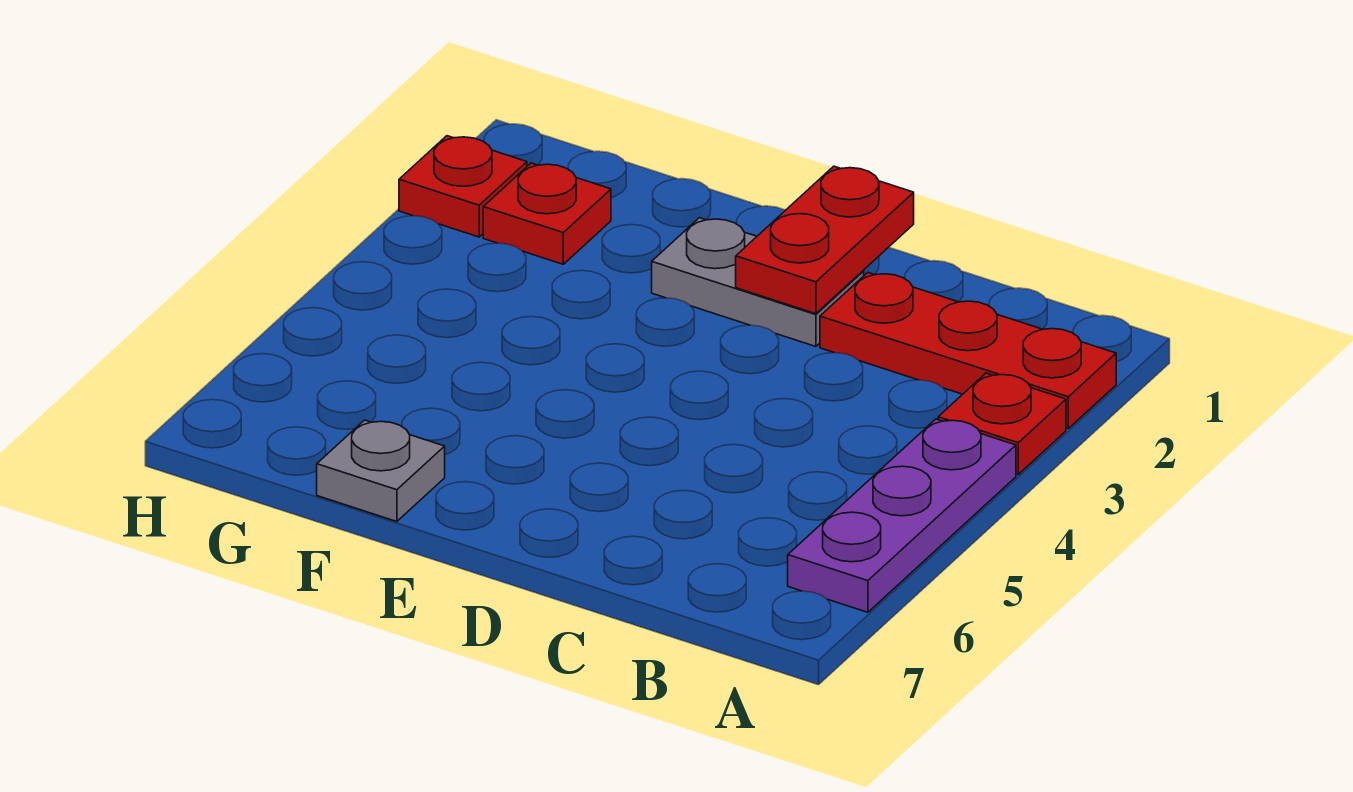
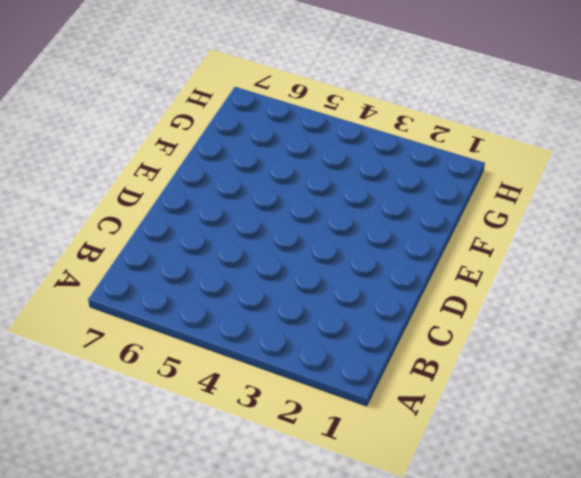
none -> red plate A2:C2 level 1
none -> red plate A3 level 1

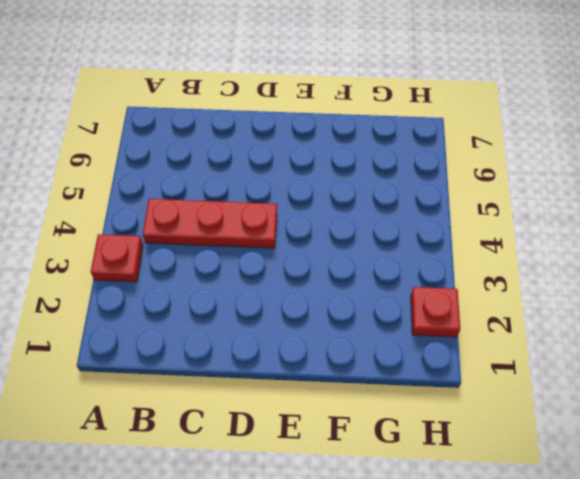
red plate B4:D4 level 1 -> red plate A2:C2 level 1
none -> purple plate A4:A6 level 1
none -> grey plate D2:E2 level 1

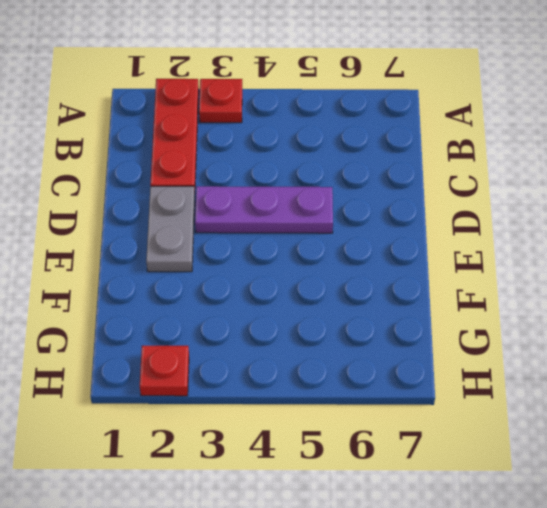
purple plate D3:D5 level 1 -> purple plate A4:A6 level 1
none -> grey plate F7 level 1
none -> red plate G2 level 1

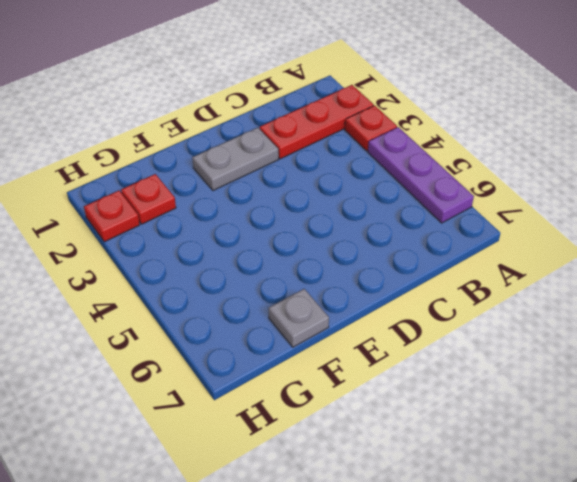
none -> red plate D1:D2 level 2

